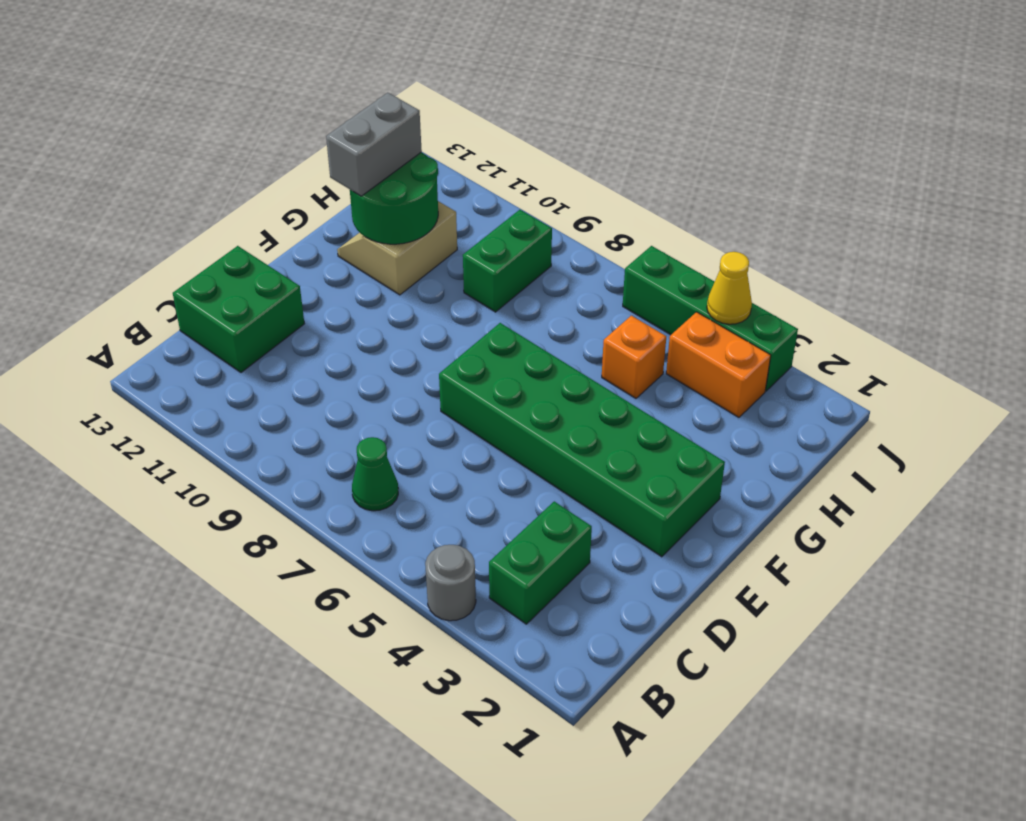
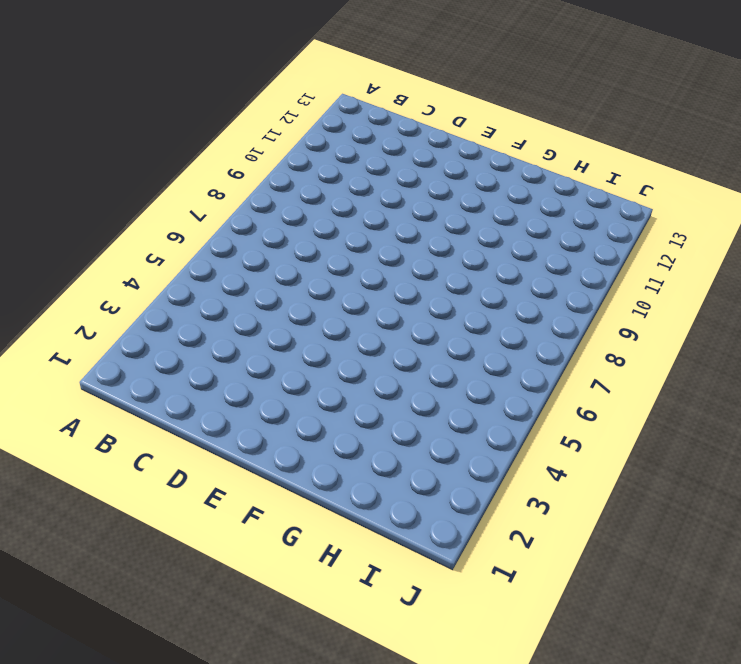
none -> grey round brick A4 level 1
none -> green brick B3:C3 level 1
none -> green cone B7 level 1

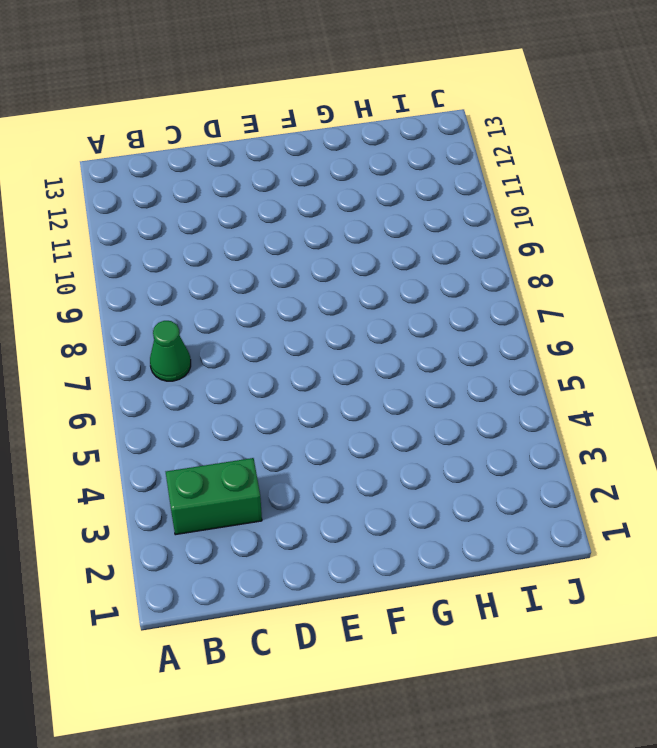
none -> grey round brick A4 level 1
none -> green brick C12:D13 level 1
none -> green brick E2:F7 level 1

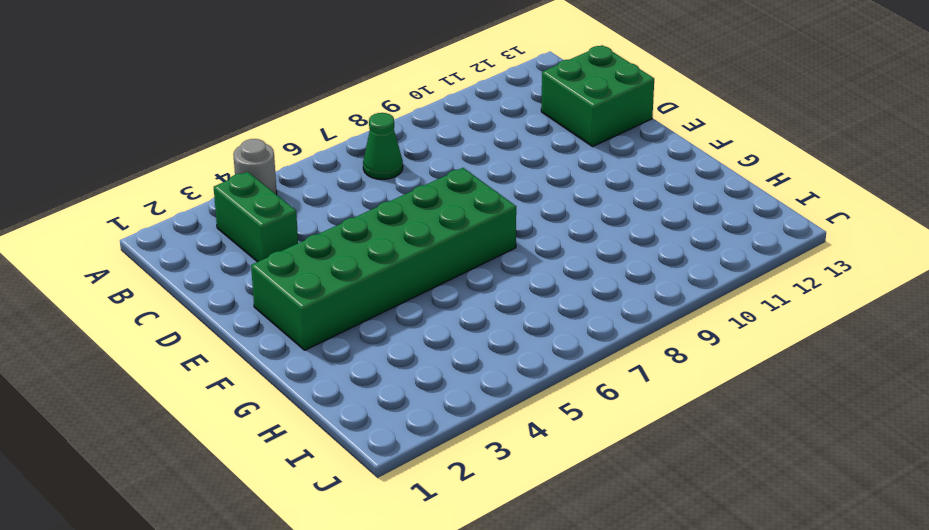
none -> tan slope G11:H12 level 1 top 11
none -> orange brick H5 level 1
none -> green brick H9:I9 level 1

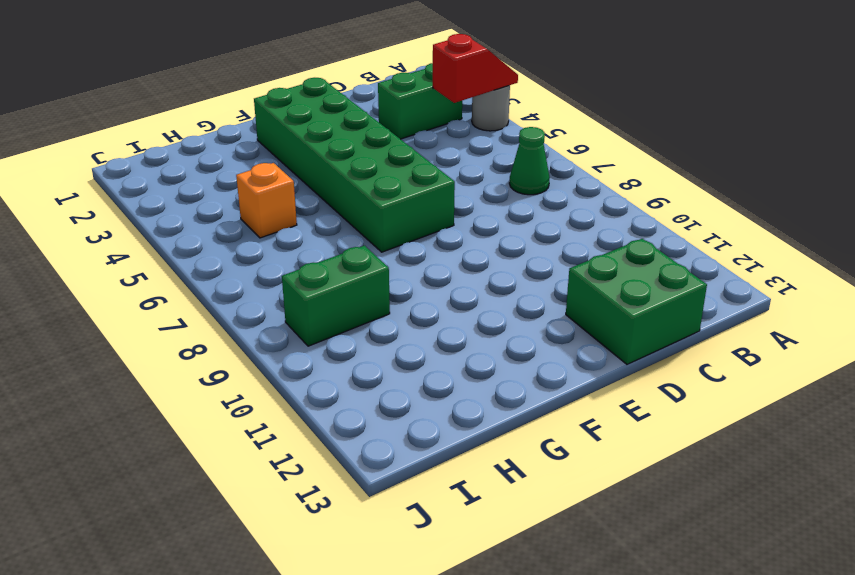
red slope A4:B4 level 2 top B -> none
none -> tan slope G11:H12 level 1 top 11
none -> orange brick I3:I4 level 1
none -> green brick J3:J6 level 1

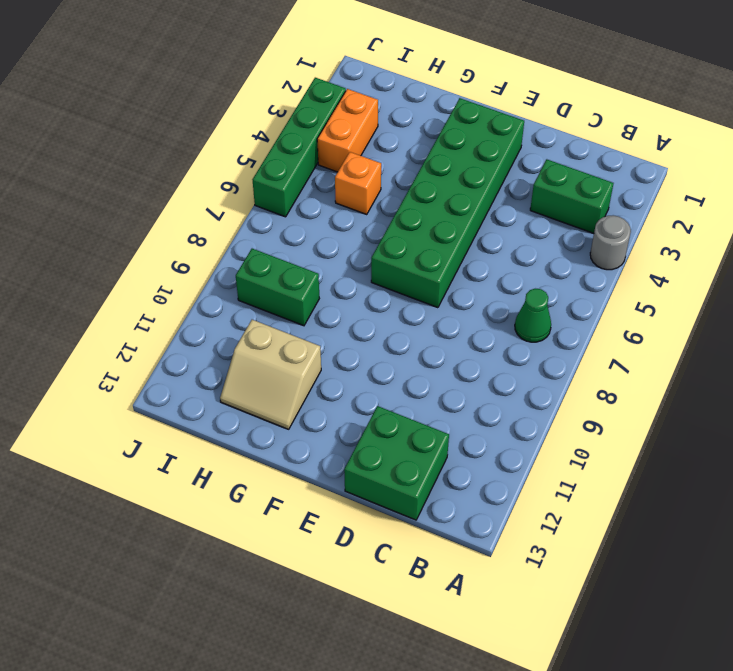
none -> green round brick G11:H12 level 2
none -> yellow cone J4 level 2
none -> grey brick G12:H12 level 3

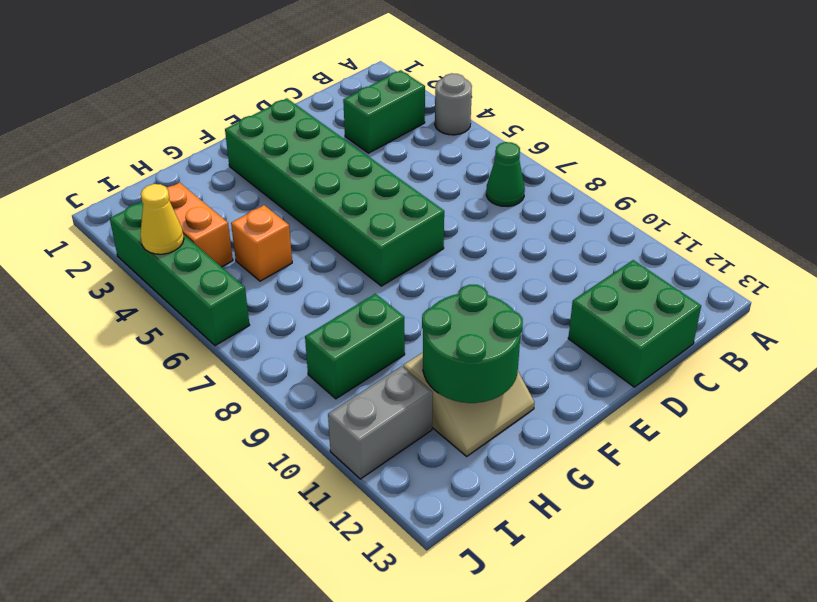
grey brick I11:J11 level 1 -> grey brick G12:H12 level 3

